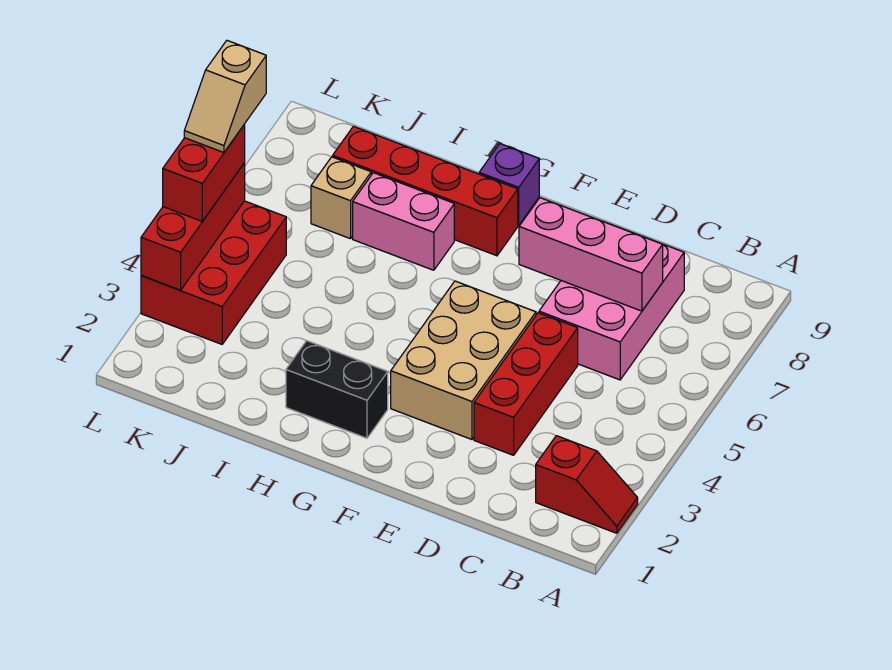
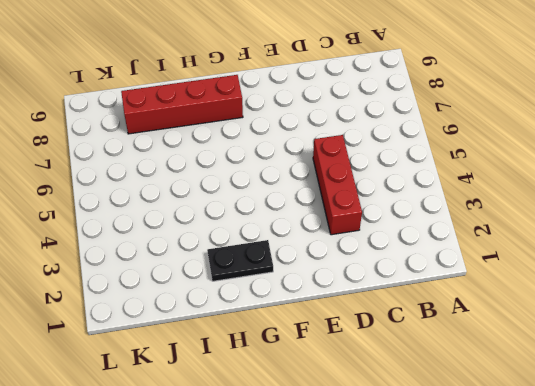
black plate G2:H2 level 1 -> black brick G2:H2 level 1
none -> red slope A2:B2 level 1 top B
none -> pink brick C6:D8 level 1
none -> tan brick E3:F5 level 1

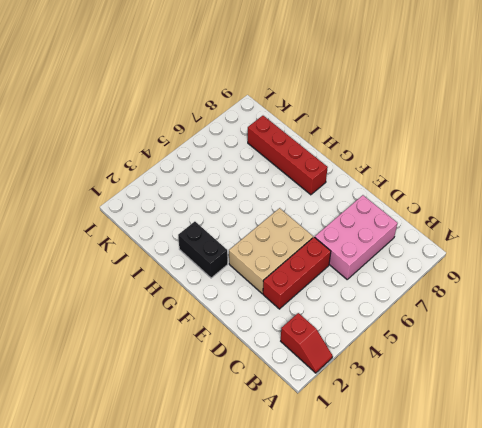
none -> purple brick G9 level 1
none -> pink brick H7:I7 level 1
none -> tan brick J7 level 1

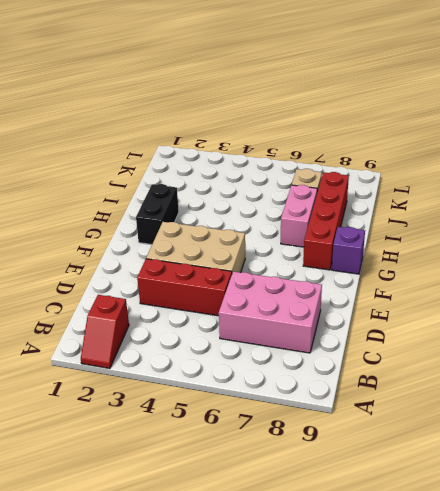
none -> red brick K3:L5 level 1
none -> pink brick C7:E7 level 2
none -> red brick L3:L5 level 2

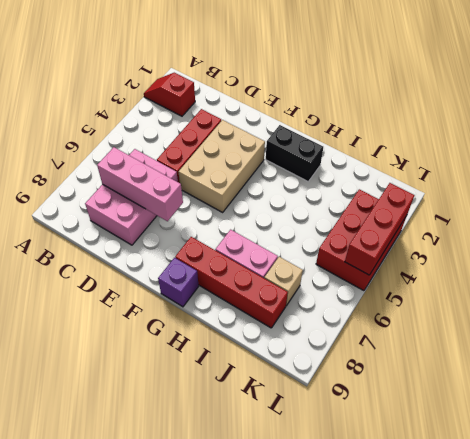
none -> red brick L4:L5 level 3
none -> tan slope L5:L6 level 4 top 6

